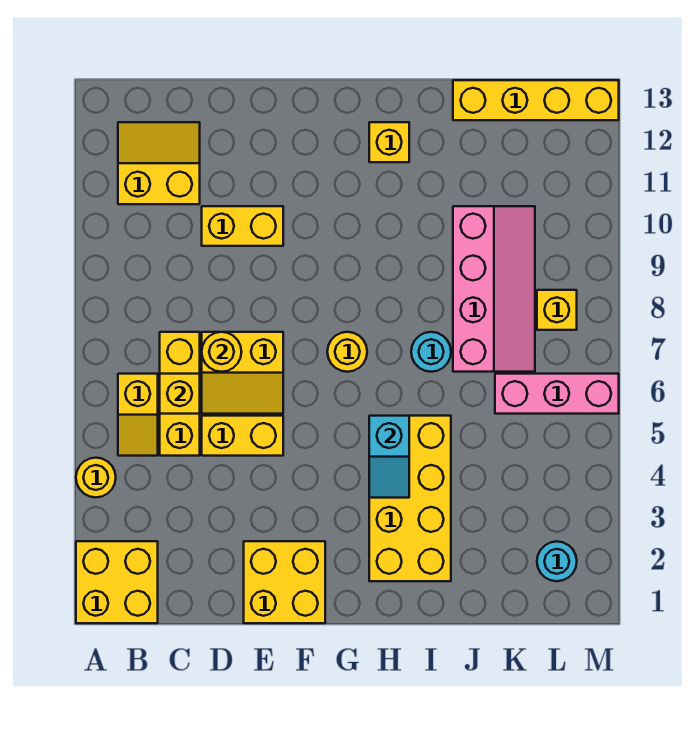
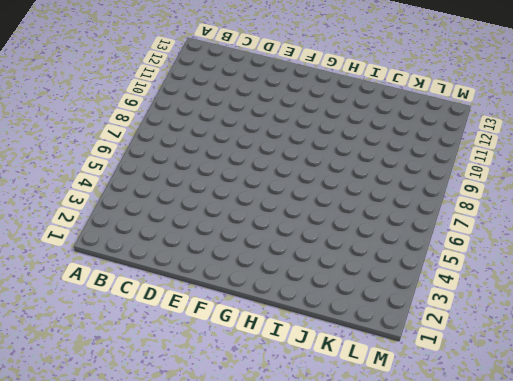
none -> yellow brick A1:B2 level 1
none -> yellow round brick A4 level 1
none -> yellow slope B5:B6 level 1 top 6

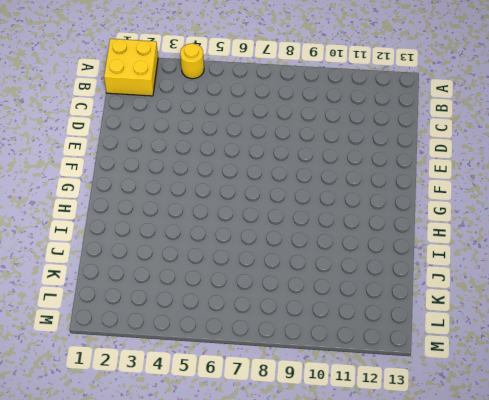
none -> yellow slope B5:B6 level 1 top 6
none -> yellow slope B11:C12 level 1 top 11
none -> yellow brick C5:C7 level 1

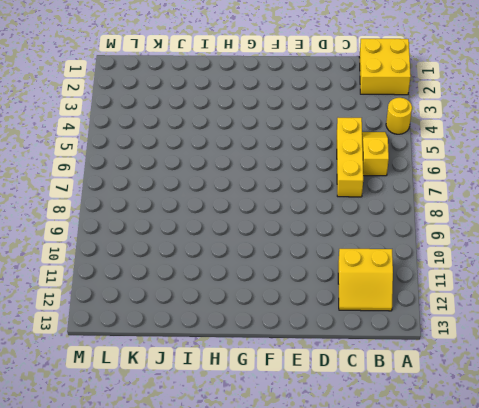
none -> yellow brick D5:E5 level 1
none -> yellow slope D6:E7 level 1 top 7
none -> yellow brick D10:E10 level 1

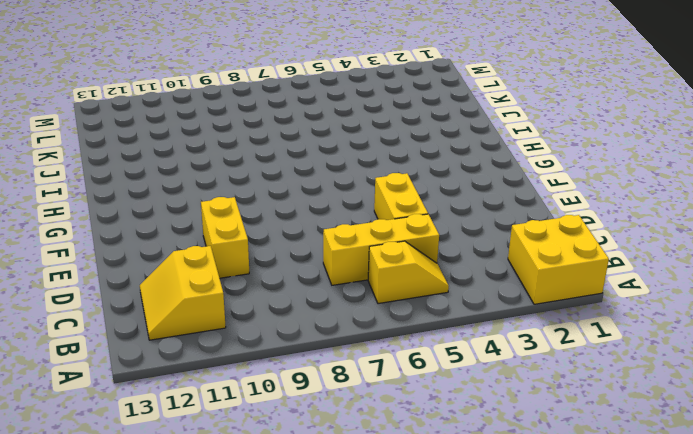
none -> yellow round brick A4 level 1
none -> yellow slope D6:E7 level 1 top 7
none -> yellow brick E1:F2 level 1

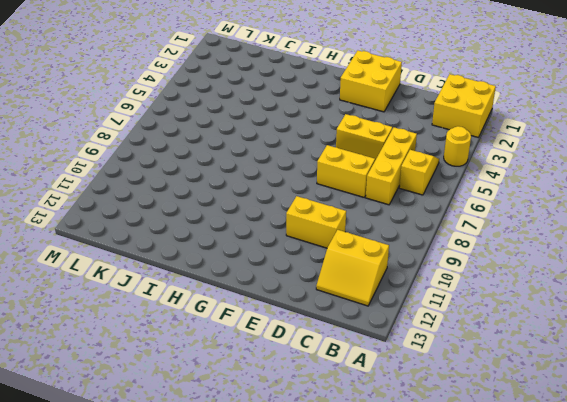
none -> yellow round brick G7 level 1
none -> yellow brick H2:I5 level 1
none -> yellow brick H12 level 1

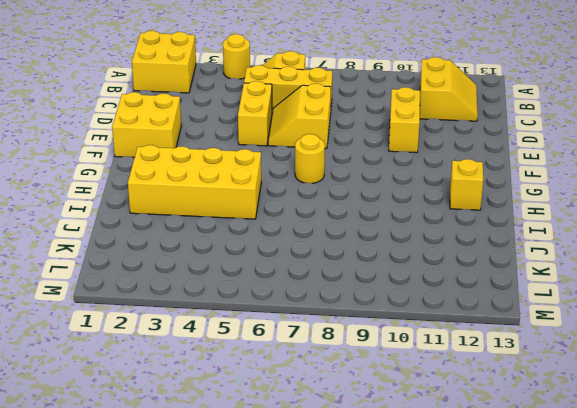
none -> cyan round brick I7 level 1
none -> pink slope J7:K10 level 1 top J
none -> yellow brick J13:M13 level 1

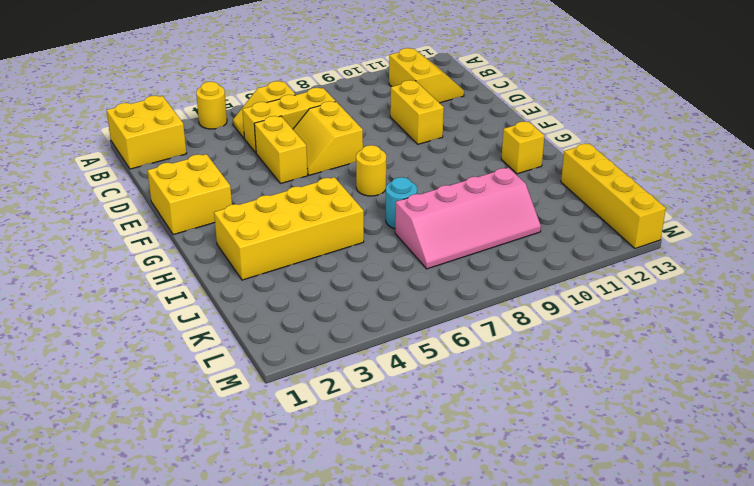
none -> pink brick K6:M6 level 1
none -> cyan round brick L2 level 1
none -> yellow brick L8 level 1

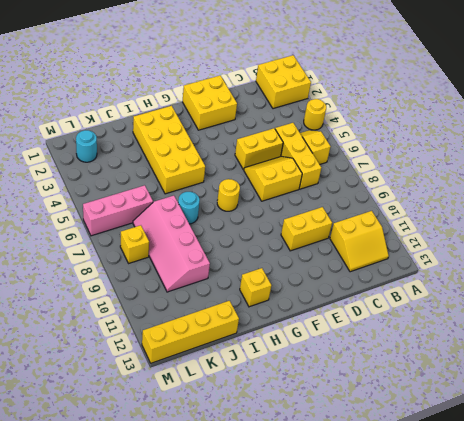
none -> yellow brick C6 level 2
none -> yellow round brick D7 level 2
none -> cyan slope H4:H5 level 2 top 5

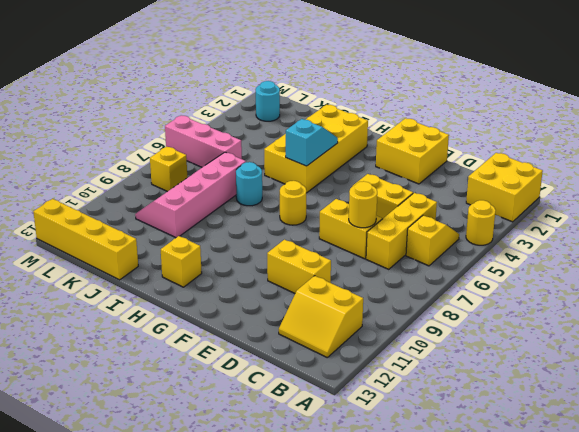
none -> yellow brick C6 level 2

